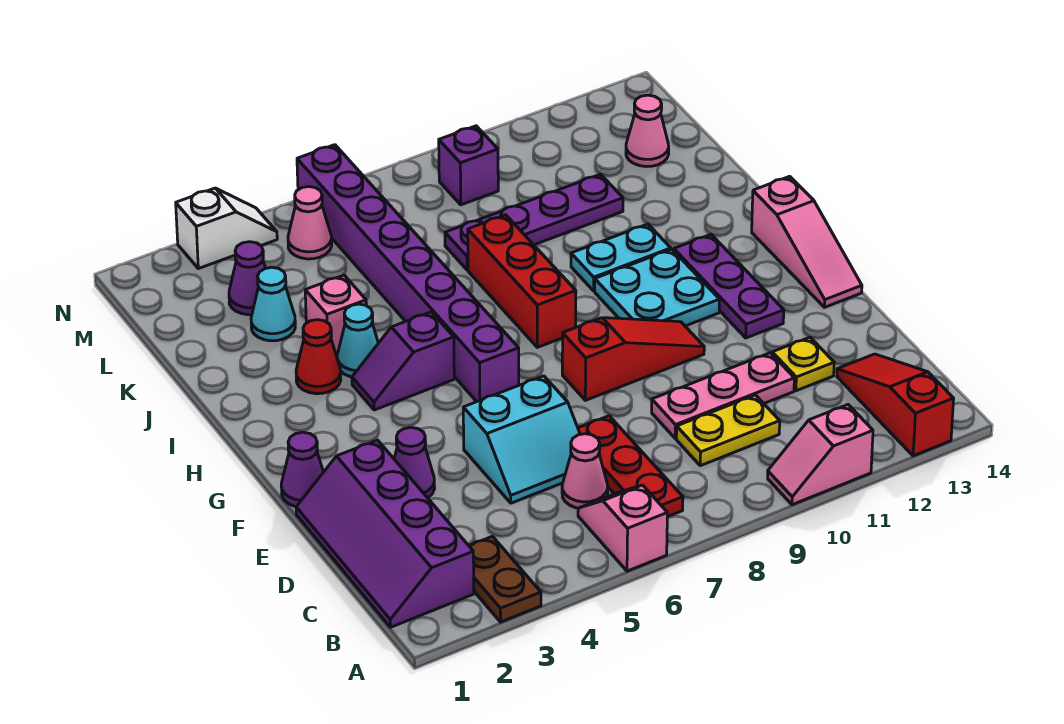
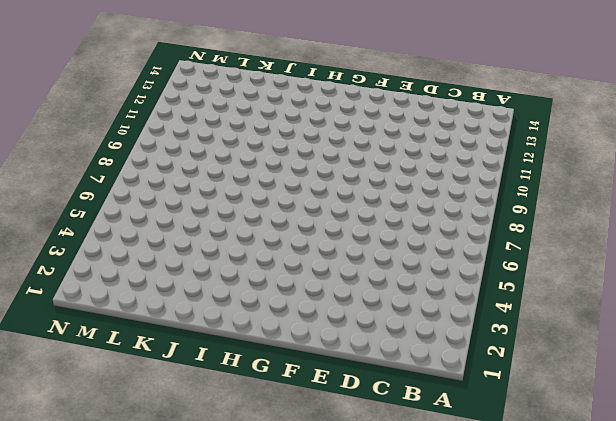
none -> brown plate A3:B3 level 1
none -> pink slope A6:B6 level 1 top A
none -> pink slope A10:A11 level 1 top 11
none -> red slope A13:C13 level 1 top A

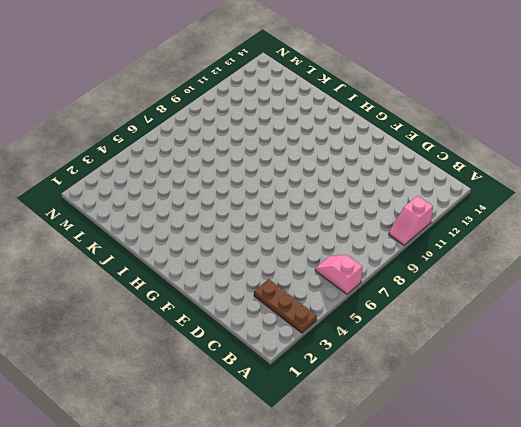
brown plate A3:C3 level 1 -> brown plate A3:B3 level 1
none -> red slope A13:C13 level 1 top A
none -> purple slope B1:E2 level 1 top 2
none -> red plate B7:D7 level 1
none -> pink cone C6 level 1

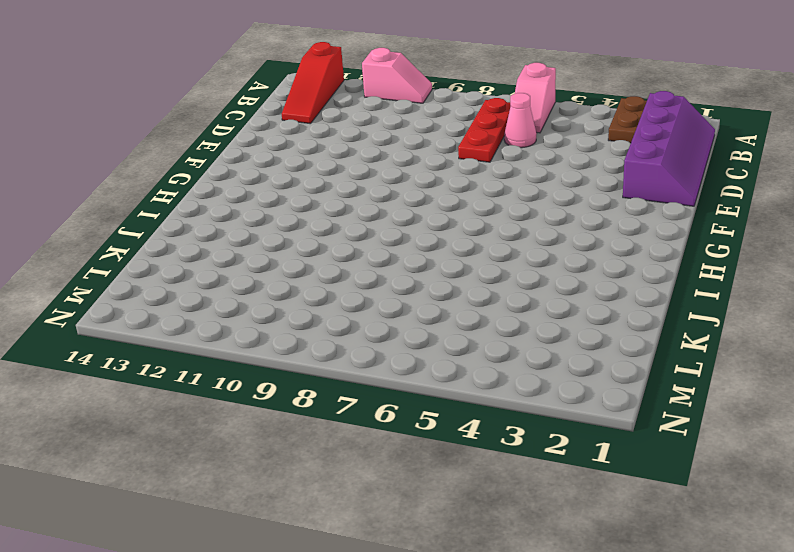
none -> yellow plate C9:C10 level 1
none -> cyan slope D5:E6 level 1 top E
none -> pink plate D9:D11 level 1
none -> yellow plate D12 level 1

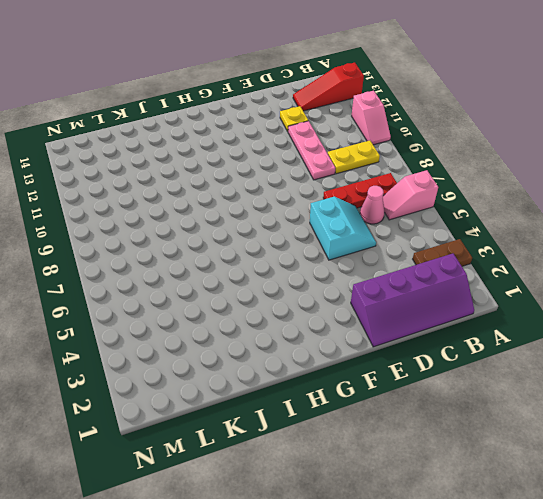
yellow plate B9:C9 level 1 -> yellow plate C9:C10 level 1
none -> purple cone E3 level 1
none -> purple cone F1 level 1
none -> red slope F8:F10 level 1 top 8
none -> purple plate F12:H12 level 1

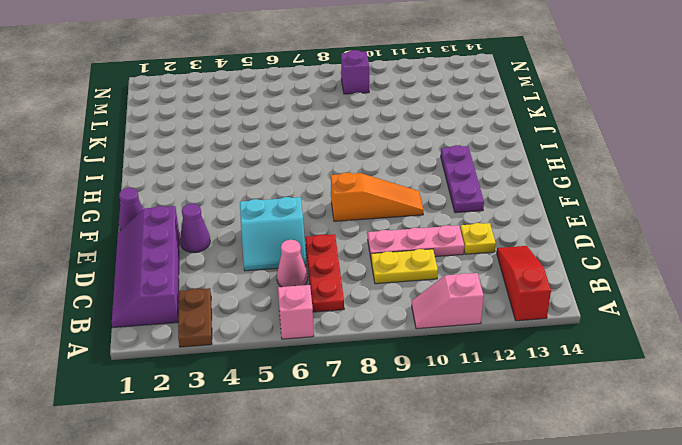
orange slope F8:F10 level 1 top 8 -> red slope F8:F10 level 1 top 8
none -> pink slope F14:H14 level 1 top H
none -> purple brick G6:N6 level 1
none -> cyan plate G10:H11 level 1
none -> purple slope H4:H5 level 1 top 5

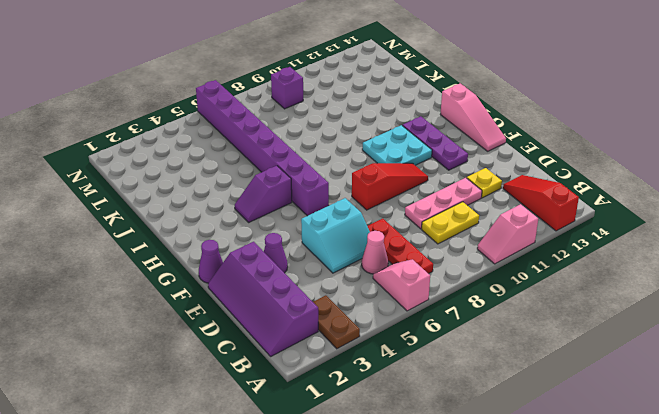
none -> red brick H8:J8 level 1
none -> red cone I3 level 1
none -> cyan cone I4 level 1
none -> cyan plate I10:I11 level 1

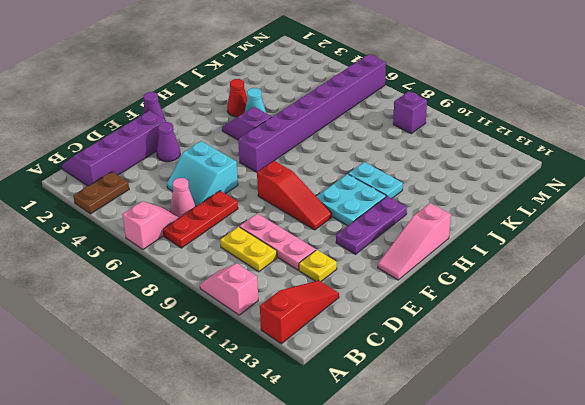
none -> red brick H8:J8 level 1
none -> pink brick J4 level 1
none -> cyan cone K3 level 1
none -> purple plate K8:K11 level 1

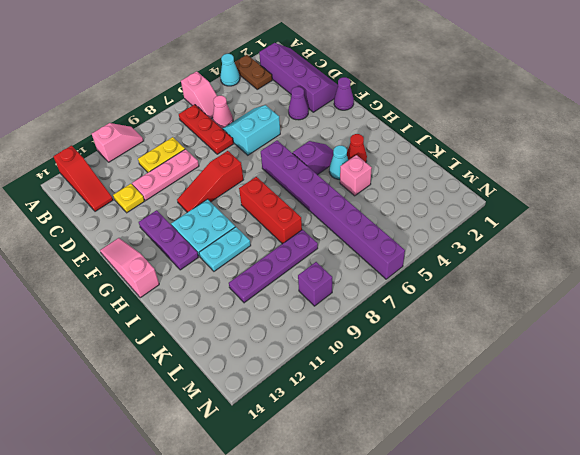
cyan cone A4 level 1 -> cyan cone K3 level 1
none -> purple cone L3 level 1
none -> pink cone L13 level 1
none -> pink cone M5 level 1
none -> white slope N3:N4 level 1 top 3

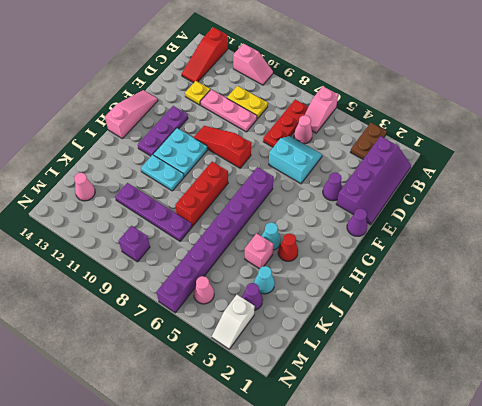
white slope M3:N3 level 1 top M -> white slope N3:N4 level 1 top 3
none -> purple slope H4:H5 level 1 top 5

